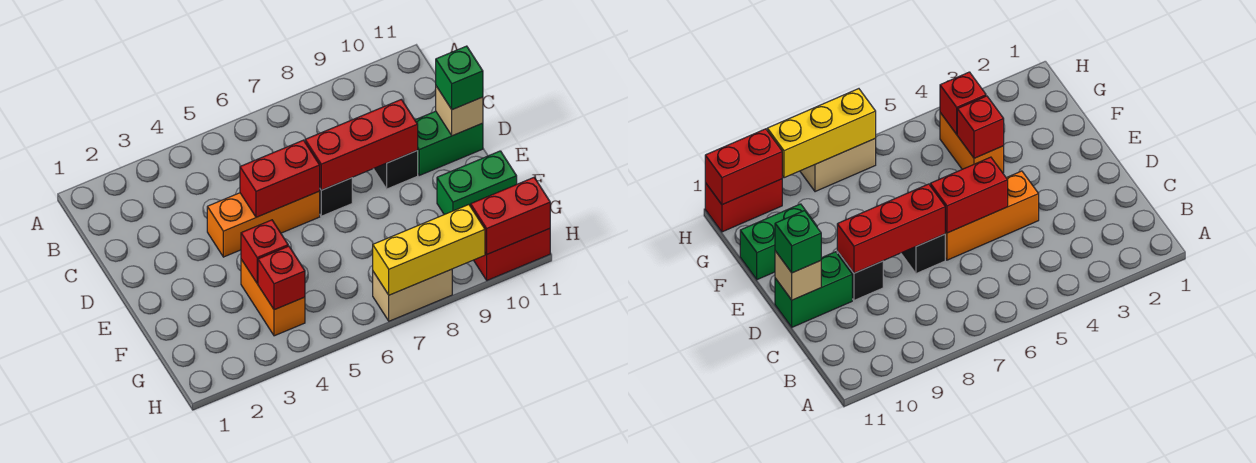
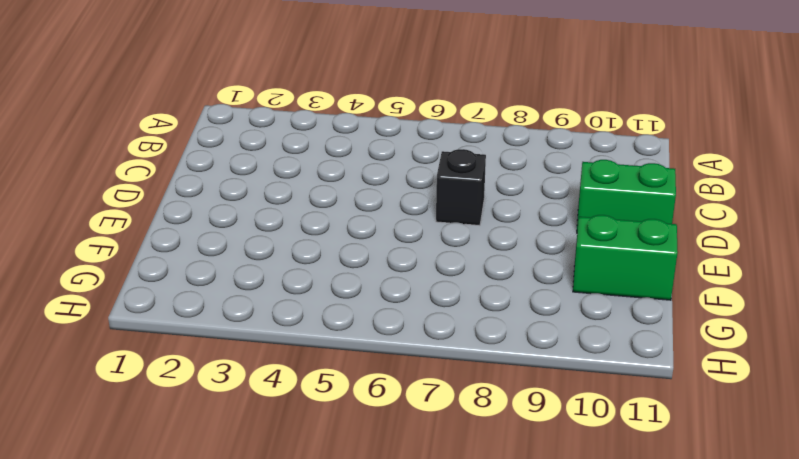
none -> orange brick D4:D6 level 1
none -> black brick D9 level 1
none -> orange brick F4:G4 level 1

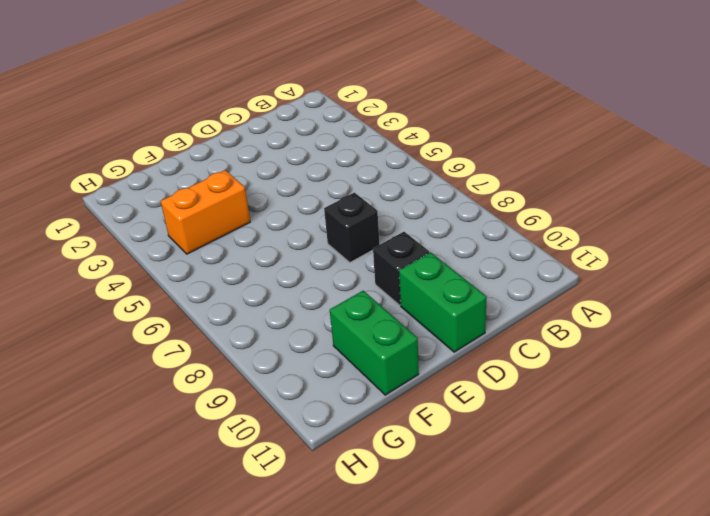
none -> orange brick D4:D6 level 1
none -> tan brick H7:H8 level 1
none -> red brick H10:H11 level 1

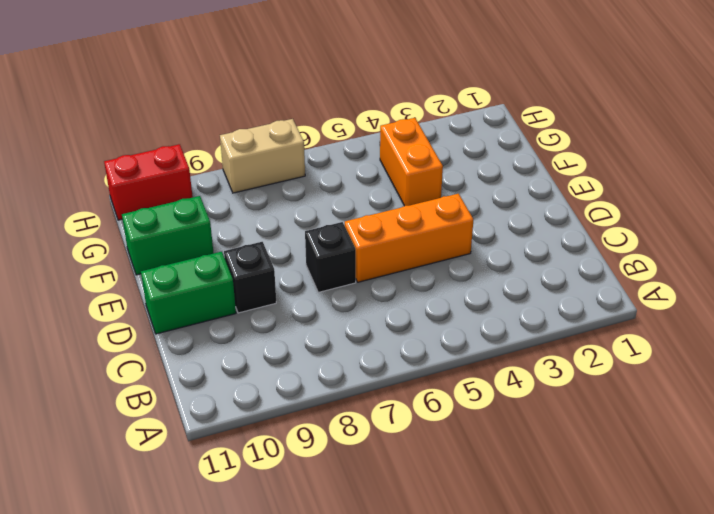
none -> red brick D5:D6 level 2
none -> red brick D7:D9 level 2
none -> tan brick D11 level 2

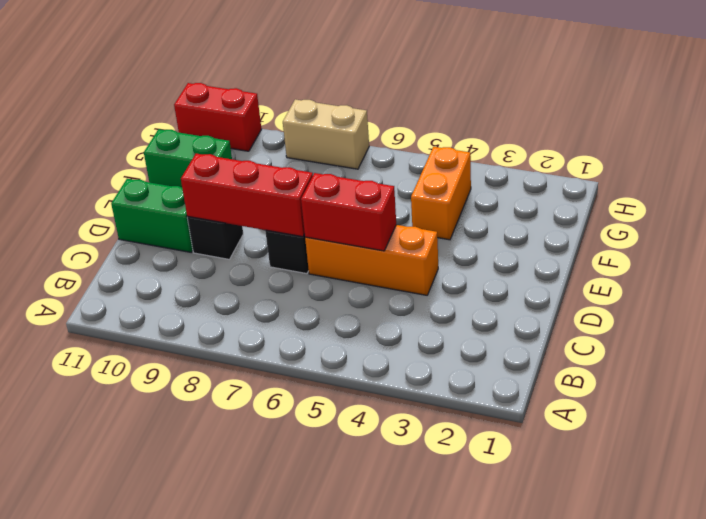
none -> tan brick D11 level 2
none -> red brick F4 level 2
none -> red brick G4 level 2

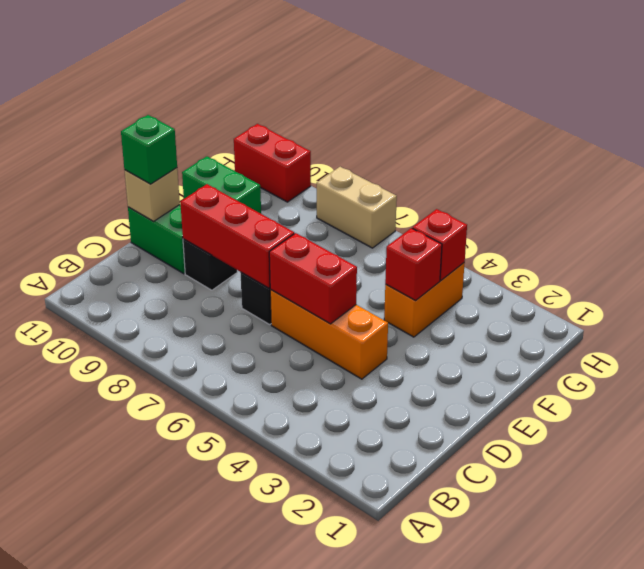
none -> yellow brick H7:H9 level 2
none -> red brick H10:H11 level 2

